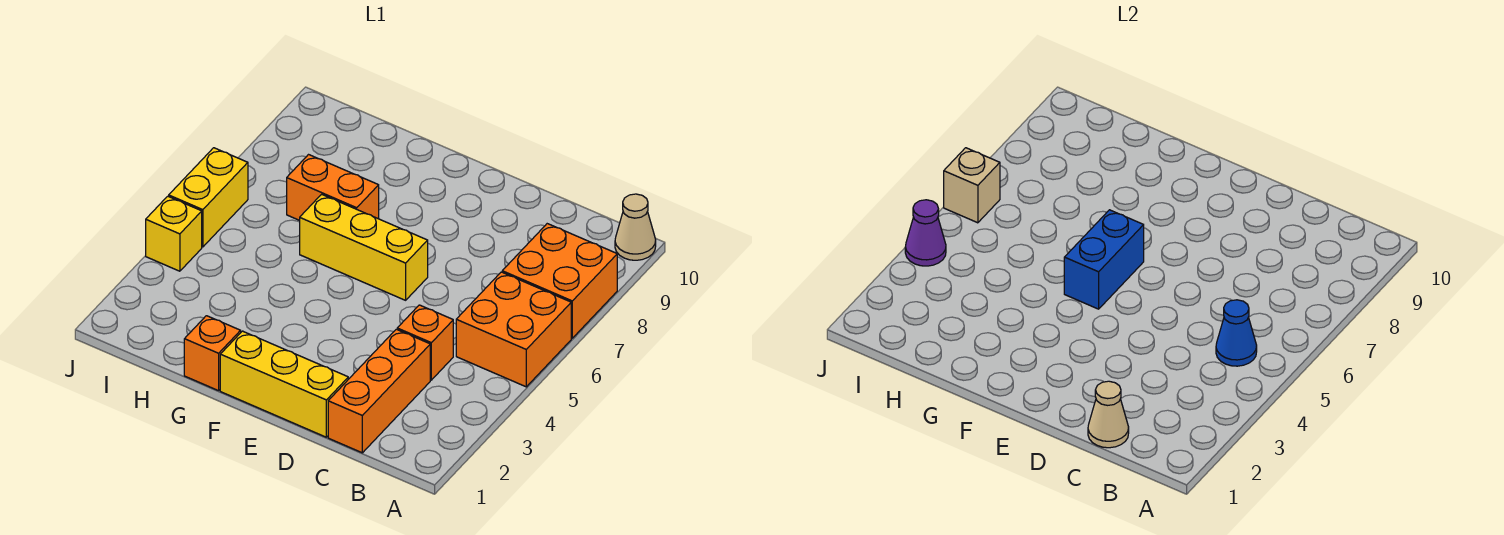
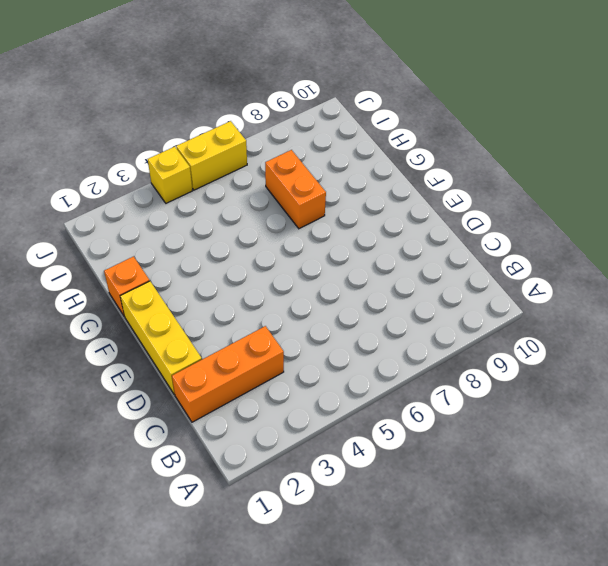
none -> orange brick A5:B6 level 1
none -> orange brick A7:B8 level 1
none -> tan cone A10 level 1

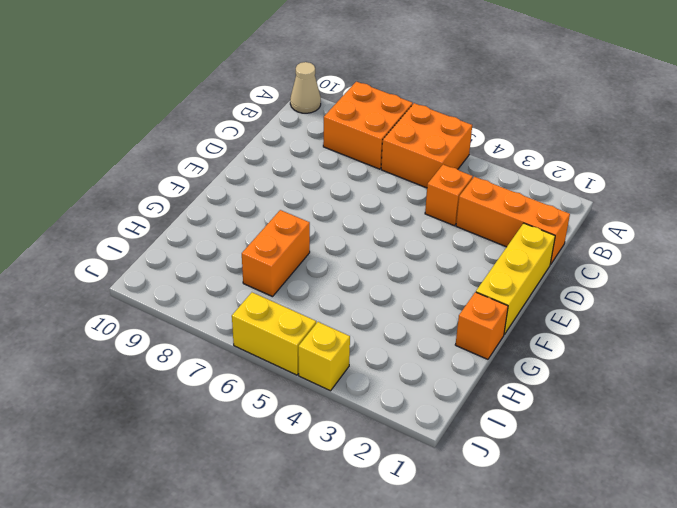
none -> yellow brick E6:G6 level 1
none -> blue cone B5 level 2
none -> tan cone C1 level 2

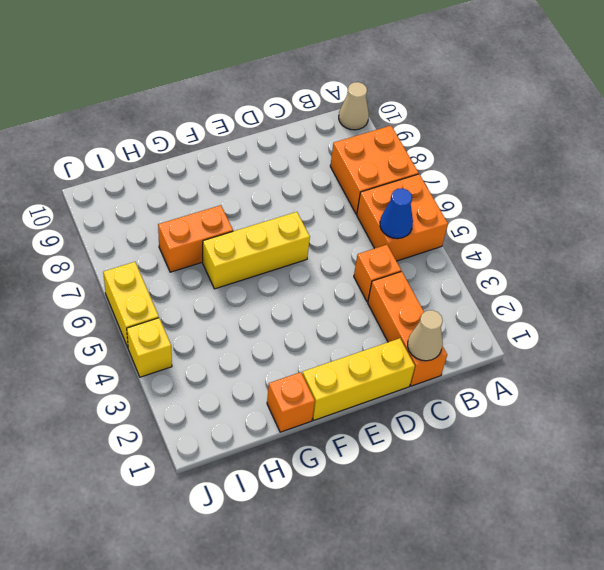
none -> blue brick F5:F6 level 2
none -> purple cone J4 level 2
none -> tan brick J6 level 2

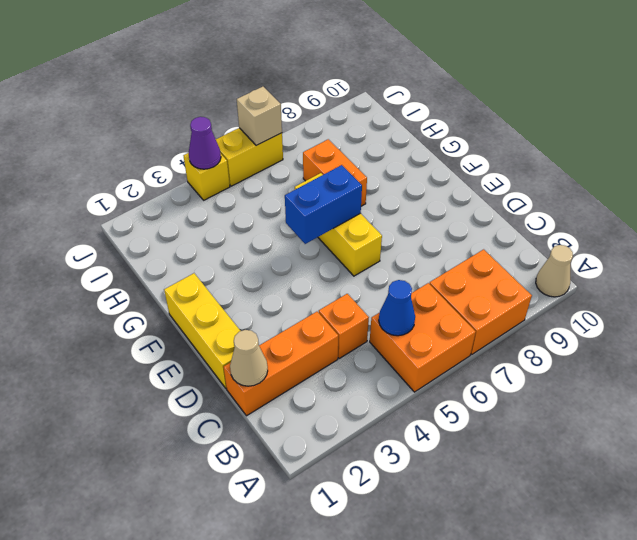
none -> orange brick G1 level 1

